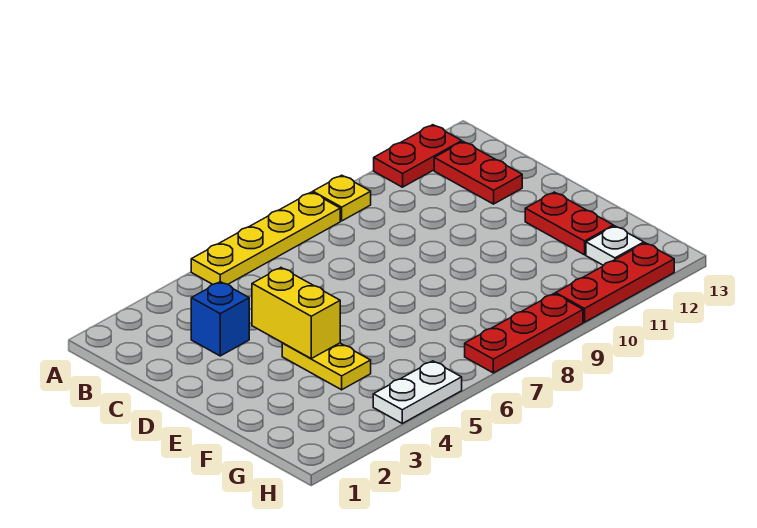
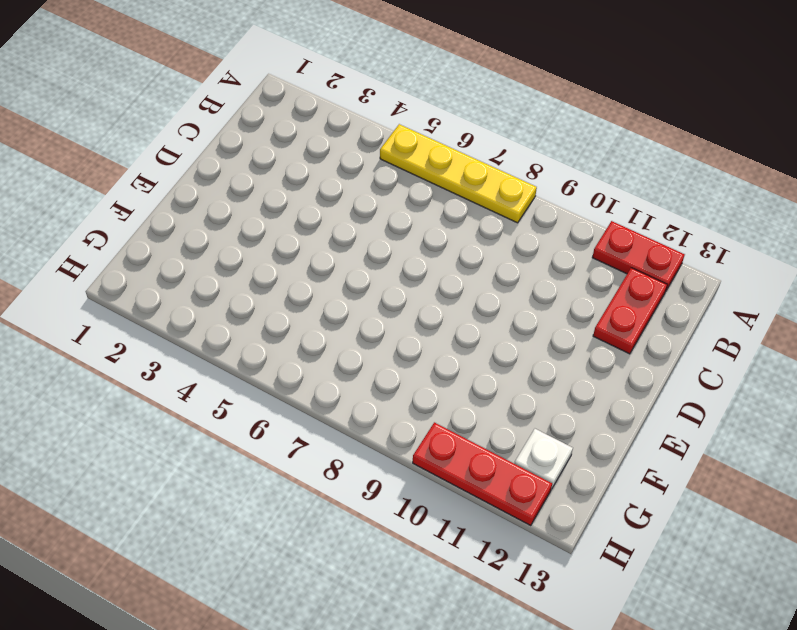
none -> yellow plate A9 level 1
none -> blue brick C3 level 1
none -> yellow plate E4:F4 level 1

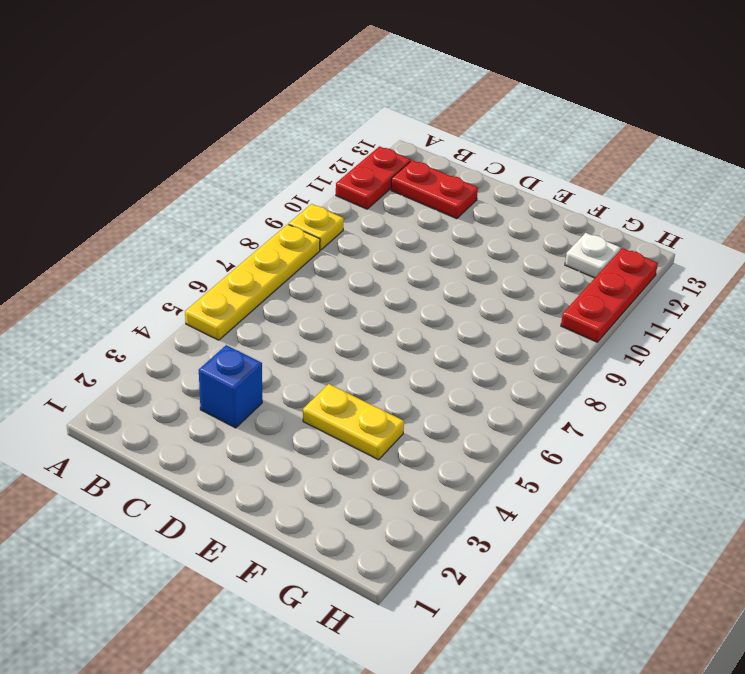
none -> red plate E12:F12 level 1
none -> white plate H4:H5 level 1
none -> red plate H7:H9 level 1

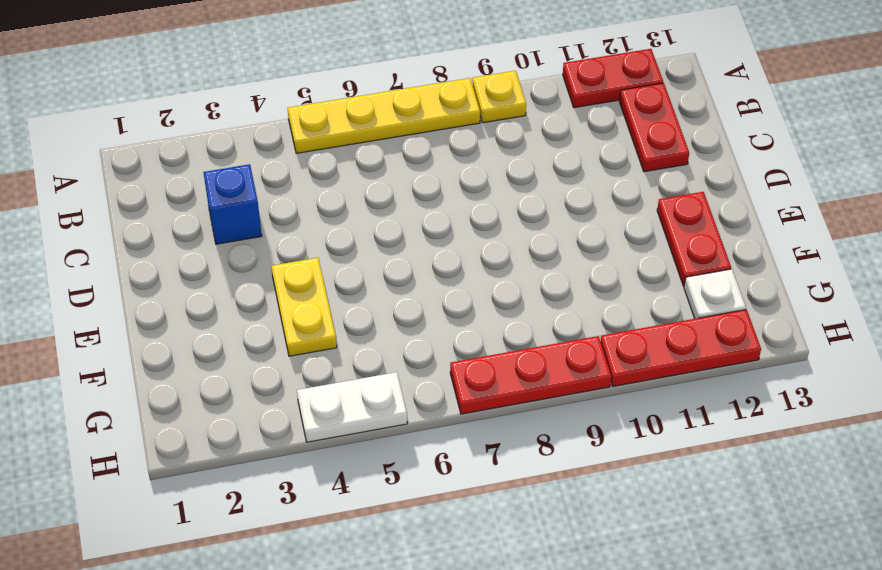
none -> yellow brick D4:E4 level 2

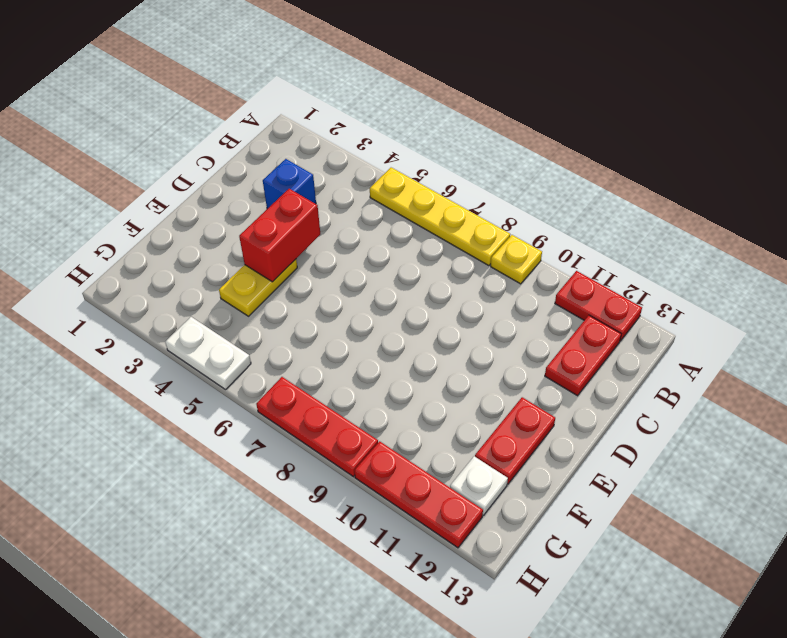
red brick D4:E4 level 2 -> yellow brick D4:E4 level 2

